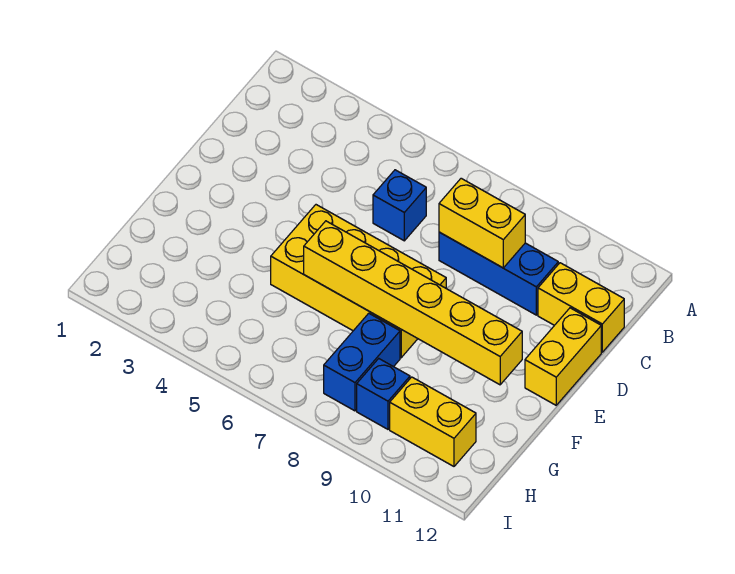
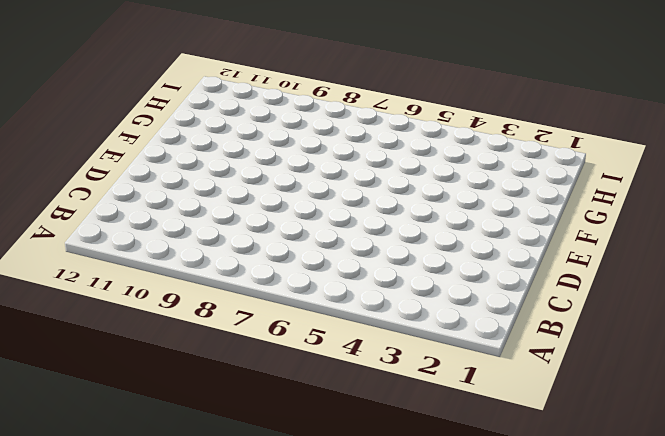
none -> blue brick C6 level 1
none -> blue brick C8:C10 level 1

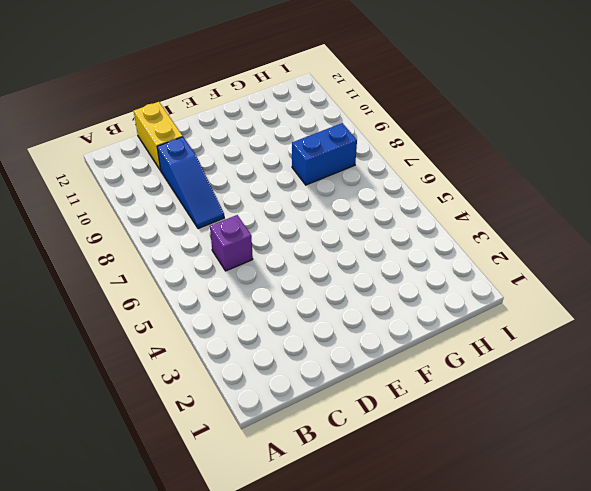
purple brick C6 level 1 -> blue brick C6 level 1
blue slope C8:C10 level 1 top 10 -> blue brick C8:C10 level 1
none -> yellow brick D12:E12 level 1
none -> yellow brick E5:F8 level 1

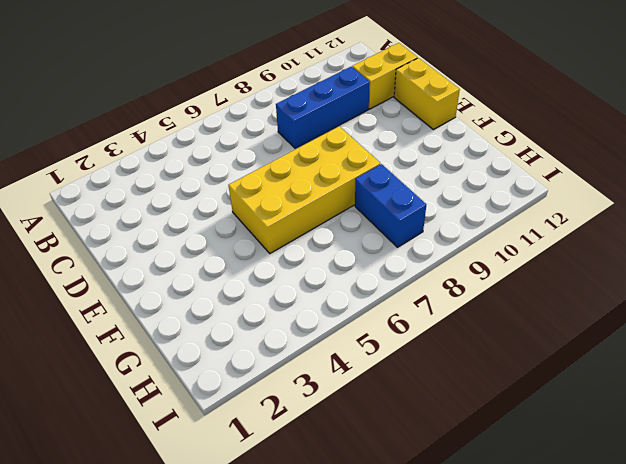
none -> blue brick C6 level 1
none -> blue brick H9 level 1

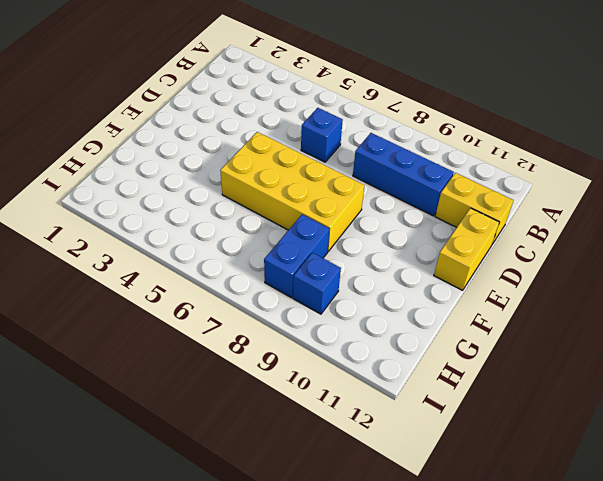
none -> yellow brick H10:H11 level 1
none -> yellow brick C8:C9 level 2

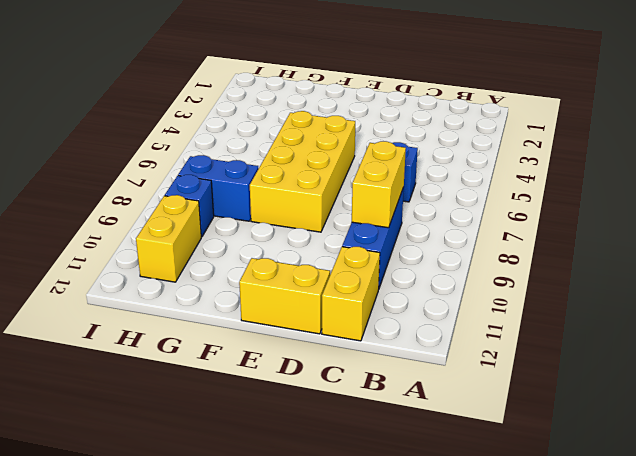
none -> yellow brick F6:F11 level 2

